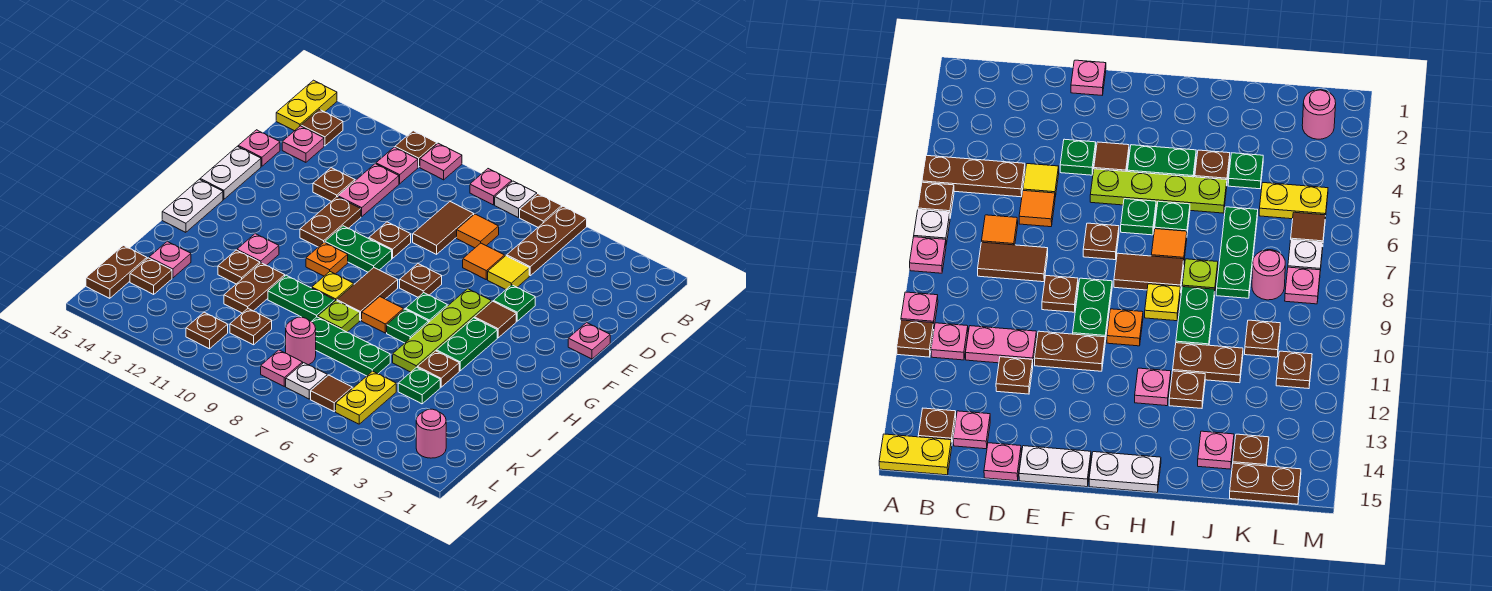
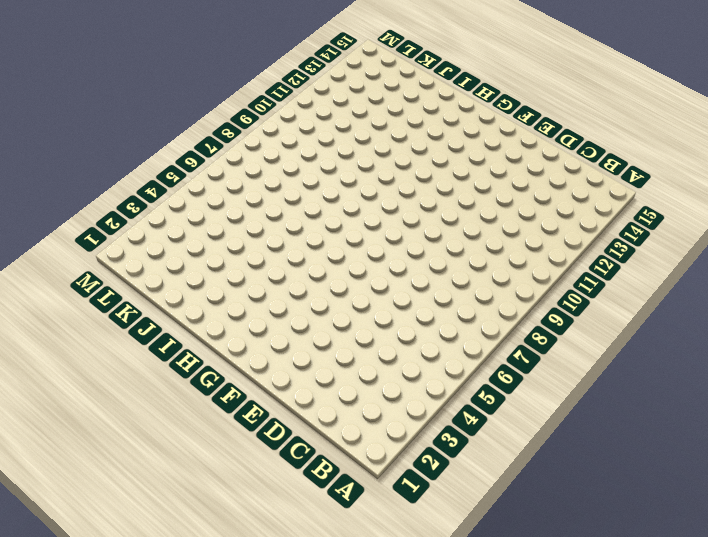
none -> brown plate A5:C5 level 1
none -> brown plate A6 level 1
none -> white plate A7 level 1
none -> pink plate A8 level 1

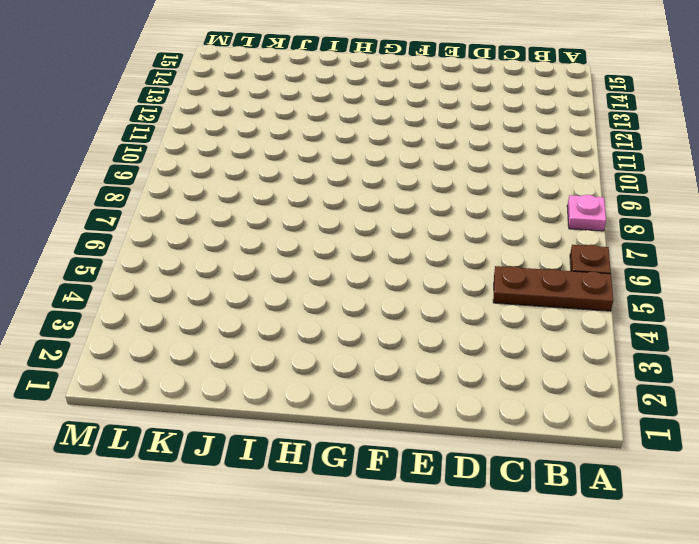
none -> white plate A7 level 1
none -> pink plate A10 level 1
none -> brown plate A11 level 1
none -> yellow plate A15:B15 level 1

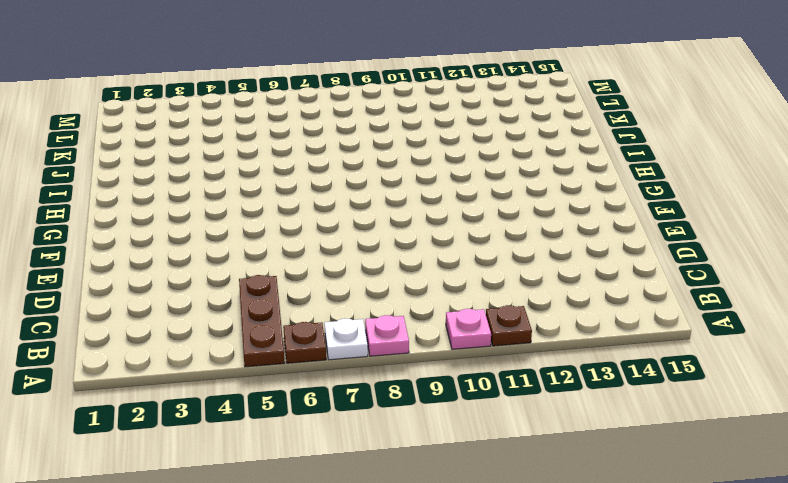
none -> yellow plate A15:B15 level 1
none -> pink plate B11 level 1
none -> brown plate B14 level 1
none -> orange tile C7 level 1

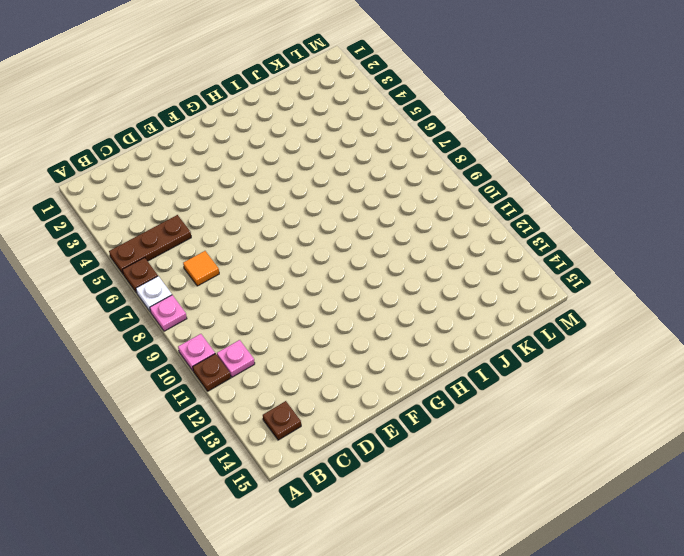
none -> yellow plate A15:B15 level 1
none -> brown tile C8:D8 level 1
none -> pink plate C11:D11 level 1
none -> pink plate C14 level 1

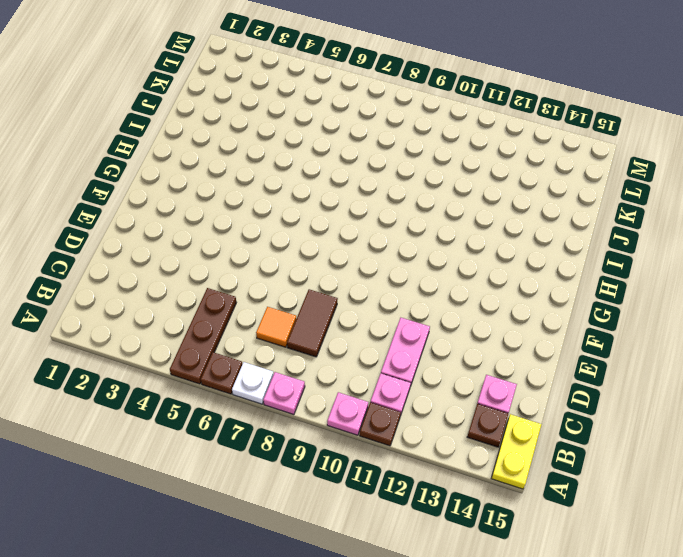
none -> yellow tile D5 level 1
none -> orange tile D6 level 1
none -> brown plate D12 level 1
none -> pink plate D15 level 1

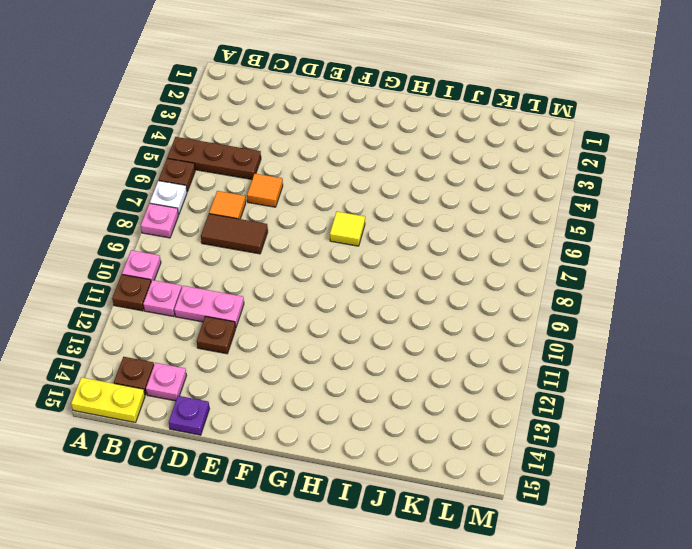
purple plate D15 level 1 -> pink plate D15 level 1
yellow tile G7 level 1 -> yellow tile D5 level 1
none -> pink plate E1 level 1
none -> green plate E4 level 1
none -> brown plate E9 level 1
none -> brown plate E11:F11 level 1

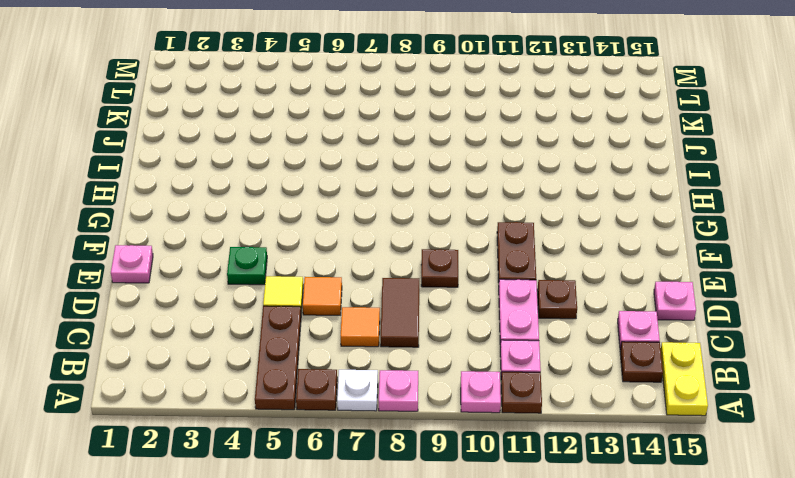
none -> white plate E15:F15 level 1
none -> brown tile F4 level 1
none -> lime plate F5:I5 level 1
none -> brown plate F7 level 1

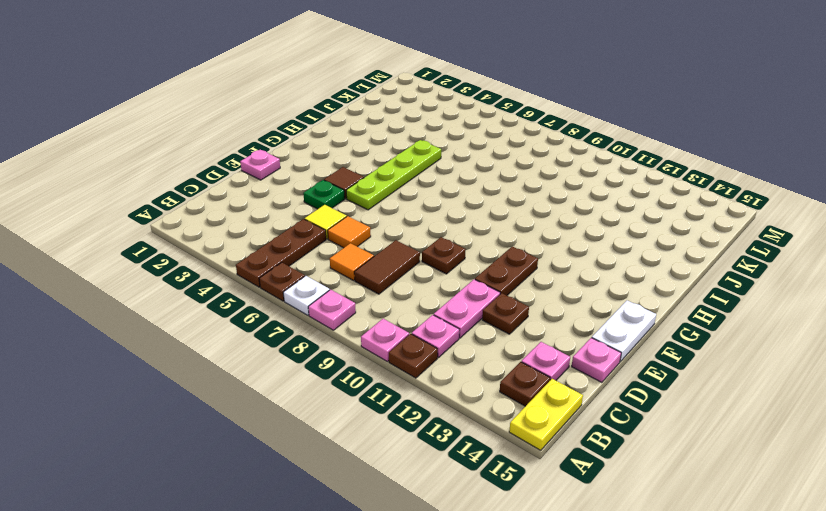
none -> brown plate F7 level 1
none -> green plate F9:F10 level 1
none -> green plate G4:H4 level 1
none -> green plate G6 level 1

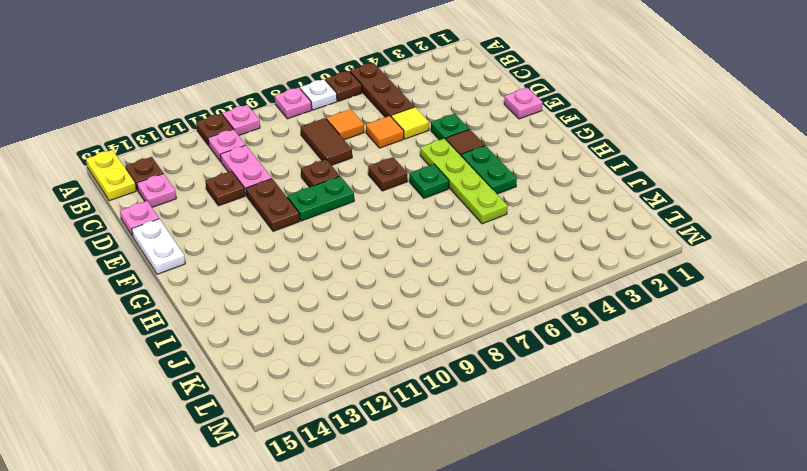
none -> brown tile G8:H8 level 1
none -> orange plate G10 level 1
none -> white plate G15:H15 level 1
none -> green plate H6 level 1

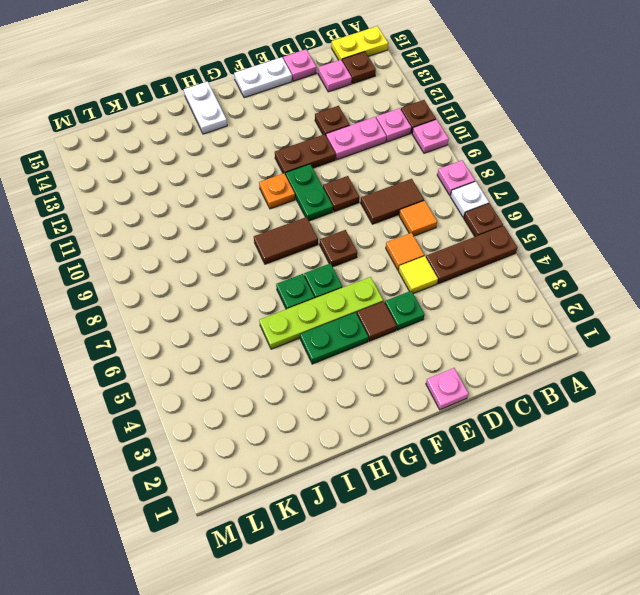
white plate H14:H15 level 1 -> white plate G15:H15 level 1
none -> orange tile H7 level 1
none -> yellow plate H9 level 1
none -> pink plate H12 level 1
none -> brown plate I4 level 1

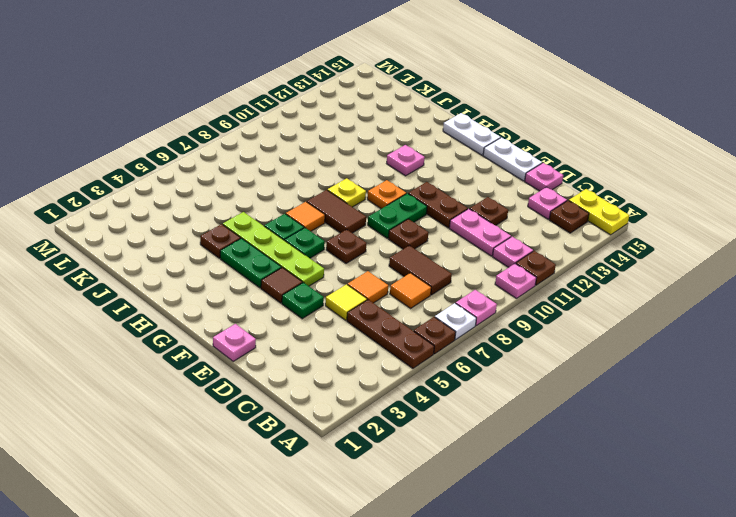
none -> lime plate I8 level 1
none -> green plate I9:I10 level 1
none -> brown plate I11:J11 level 1
none -> brown plate I12 level 1

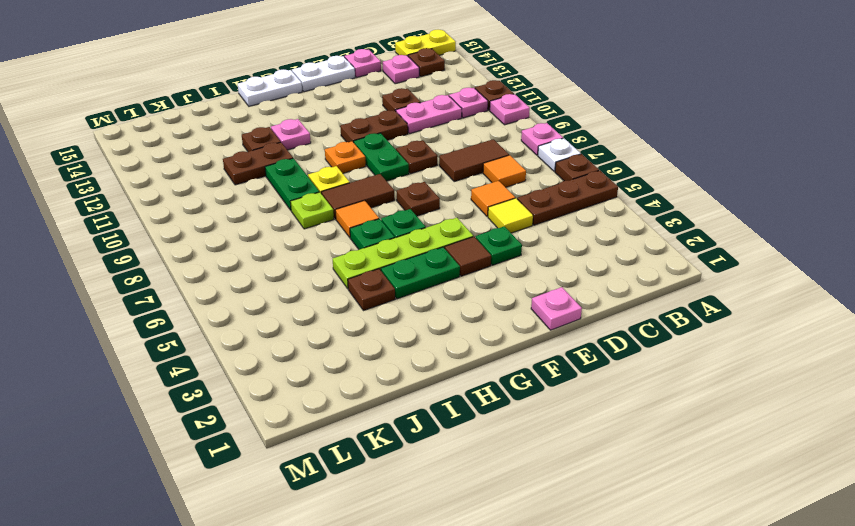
none -> green plate J4 level 1
none -> green plate J6:J8 level 1
none -> pink plate J14 level 1
none -> yellow plate K5:L5 level 1

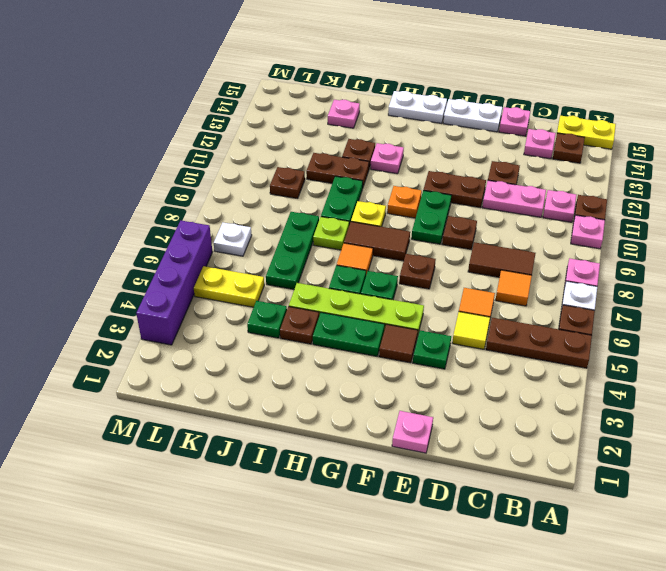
purple brick M3:M6 level 1 -> none
none -> pink round brick K8 level 1
none -> brown plate K14 level 1
none -> brown plate K15:L15 level 1
none -> pink round brick L2 level 1

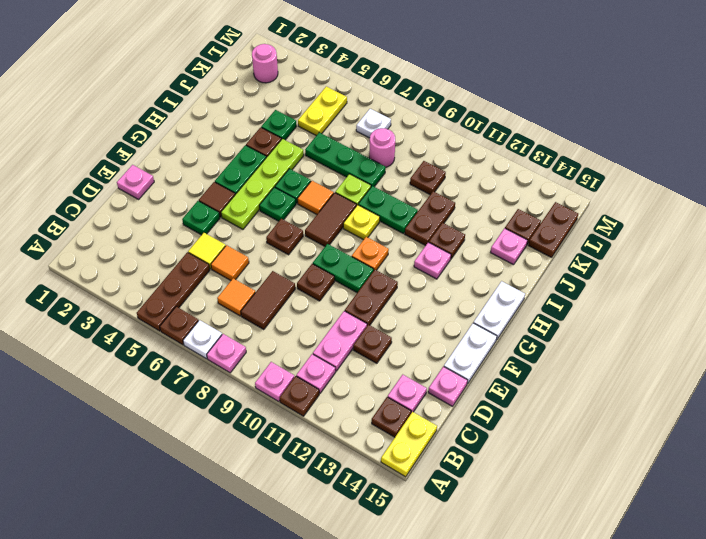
none -> brown tile L6 level 1
none -> pink plate L8 level 1
none -> brown plate L11 level 1

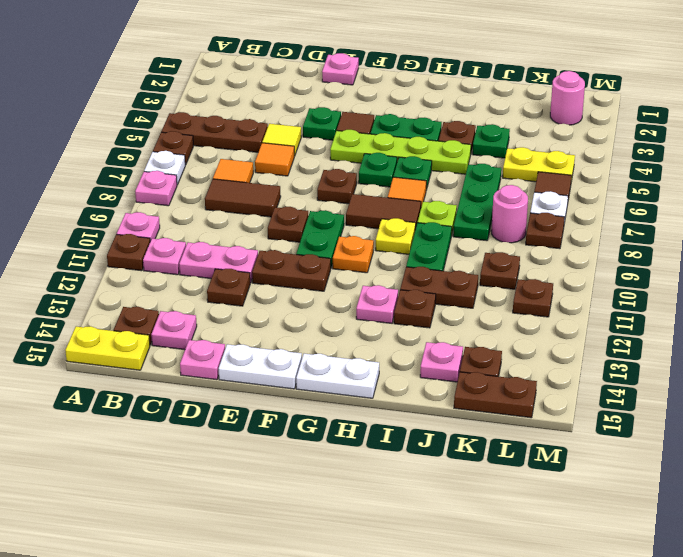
brown plate L8 level 1 -> pink plate L8 level 1

